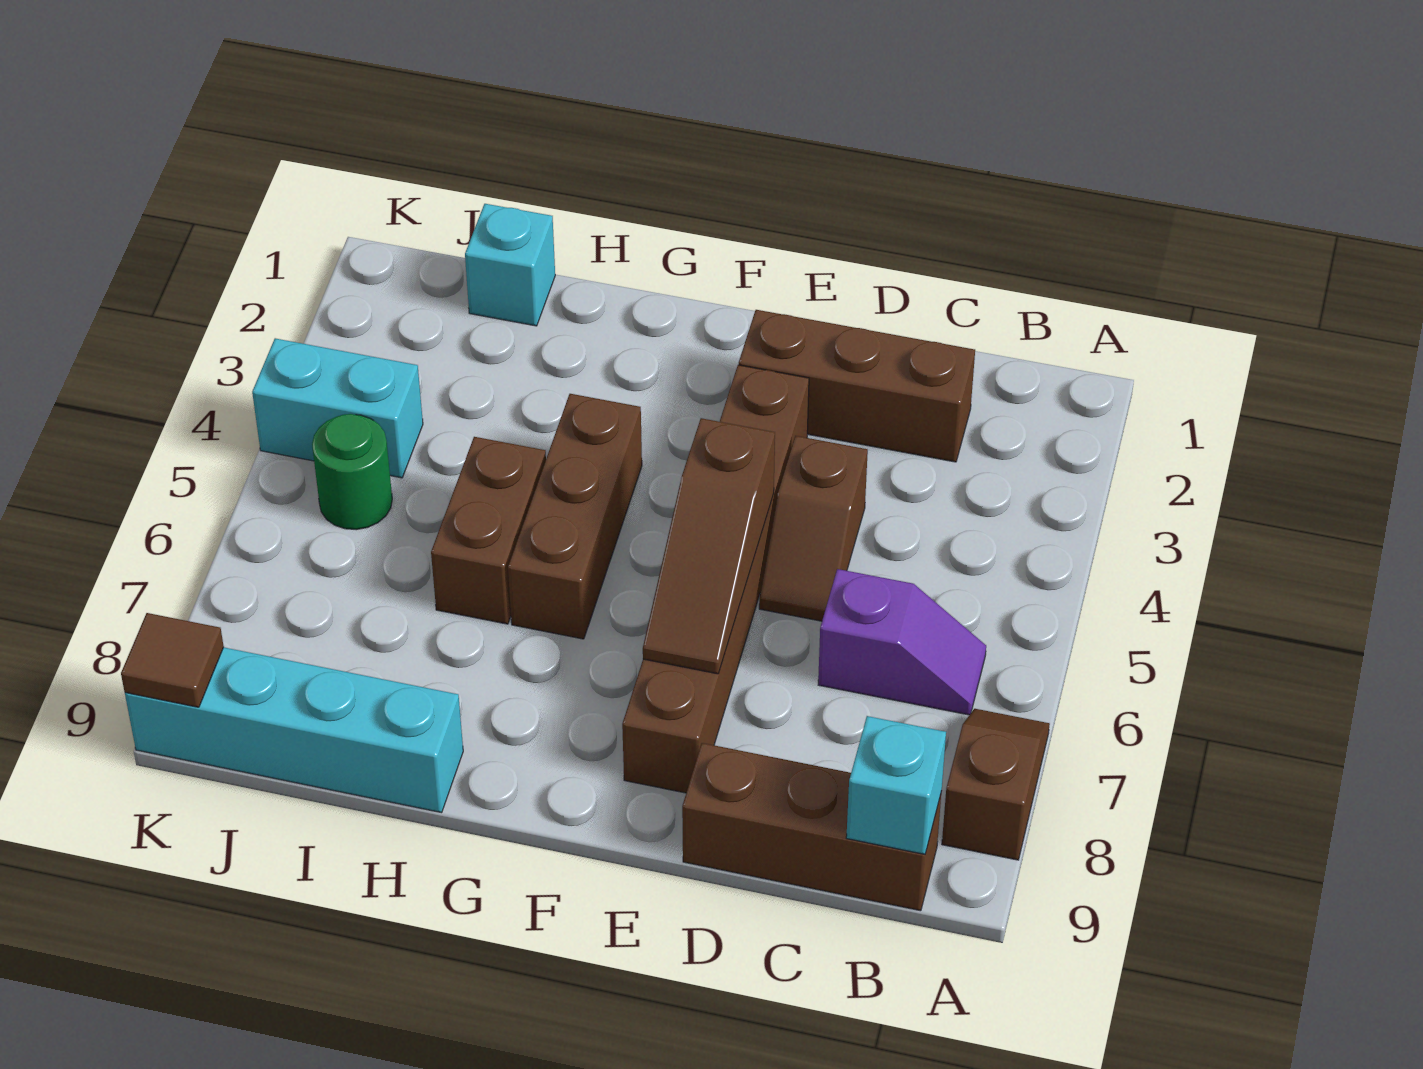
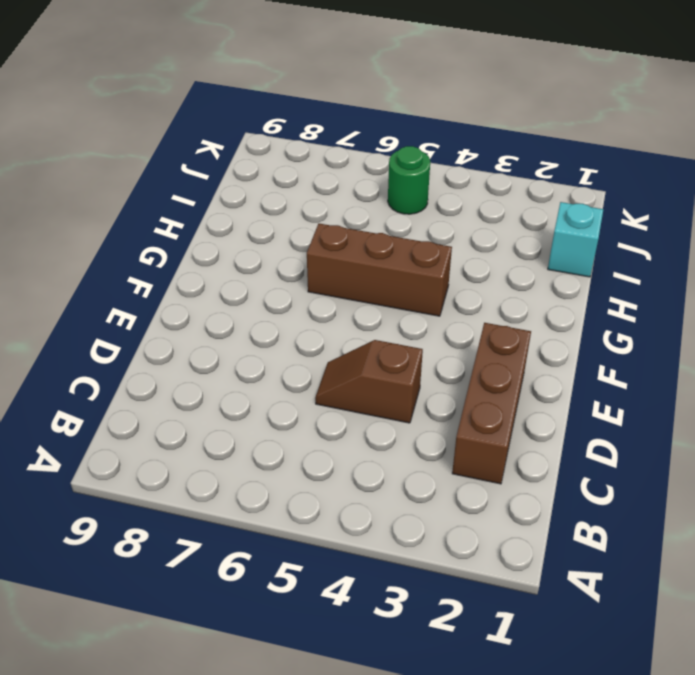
none -> brown slope A7:A8 level 1 top 8
none -> purple slope B6:C6 level 1 top C
none -> brown brick B9:D9 level 1

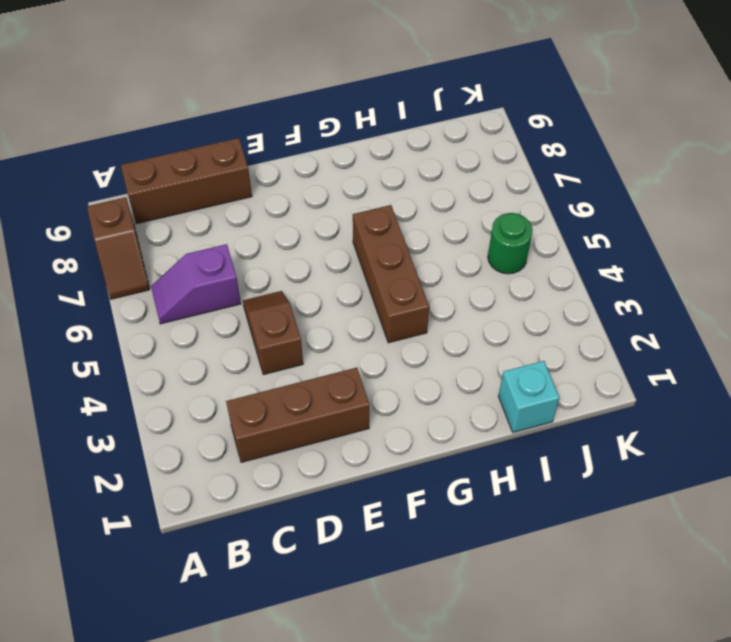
none -> brown brick E3:E8 level 1
none -> brown brick H5:H6 level 1
none -> cyan brick H9:K9 level 1

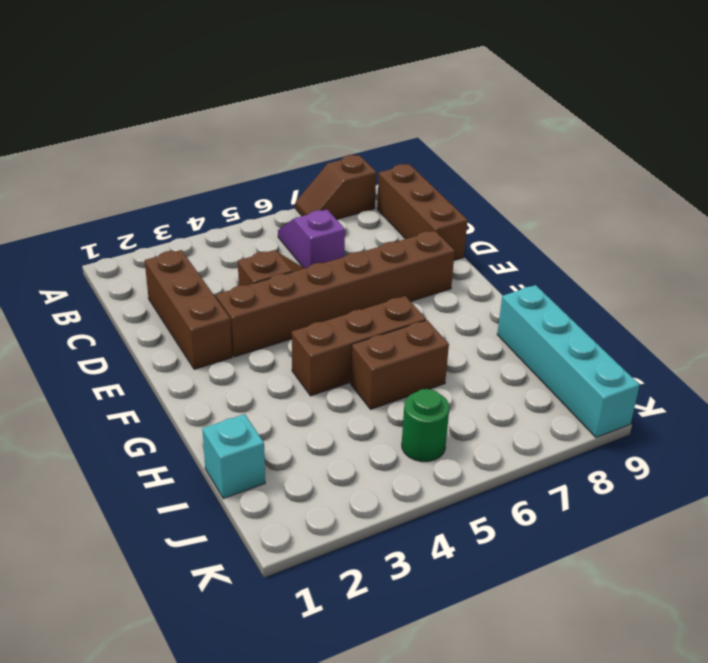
none -> cyan brick J4:K4 level 1
none -> cyan brick B9 level 2
none -> brown slope E5:E7 level 2 top 5

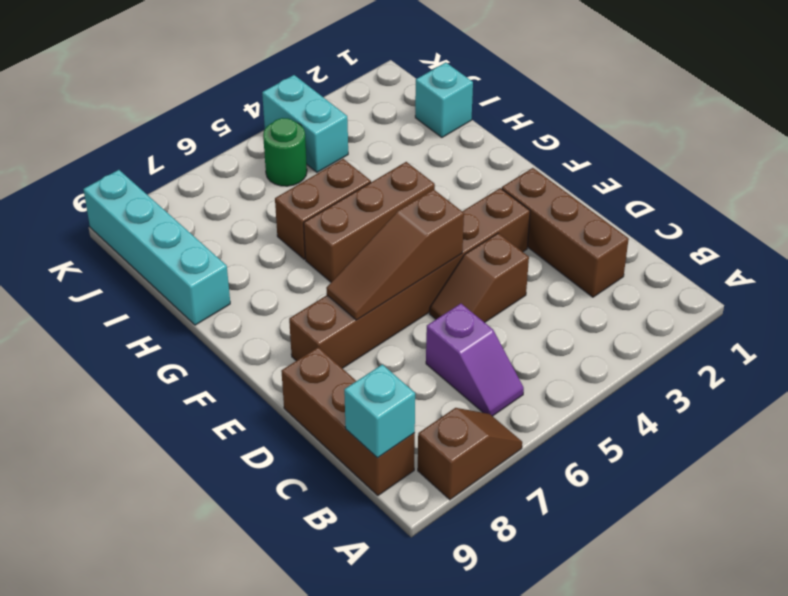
none -> brown tile K9 level 2

